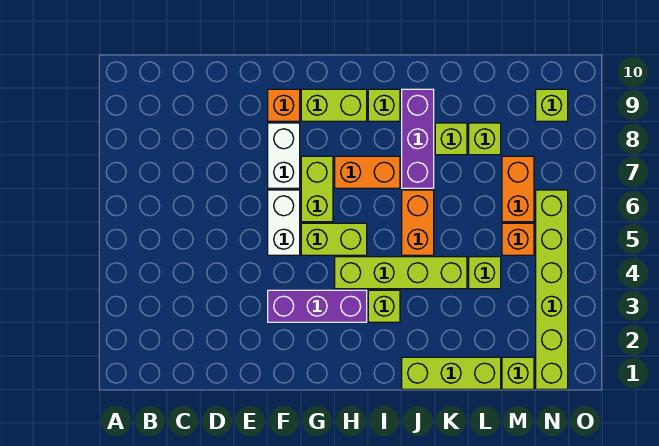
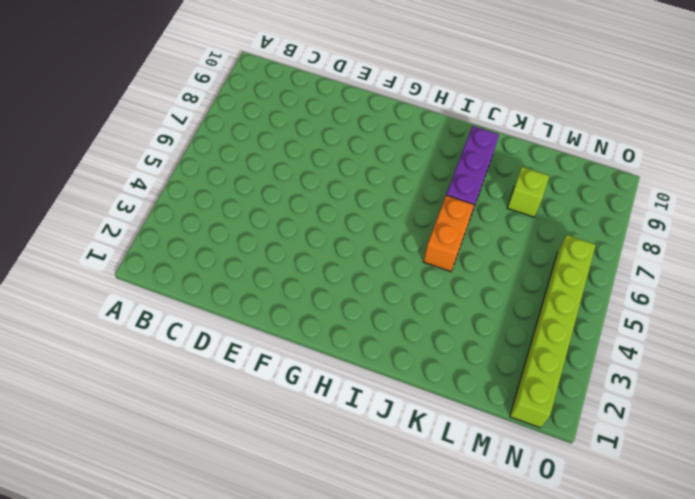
none -> purple brick F3:H3 level 1
none -> white brick F5:F6 level 1
none -> white brick F7:F8 level 1

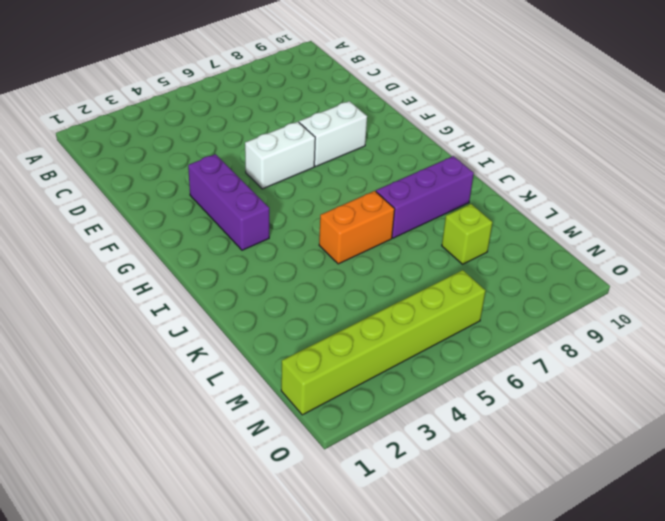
none -> orange brick F9 level 1
none -> lime brick G5:H5 level 1
none -> lime brick G6:G7 level 1

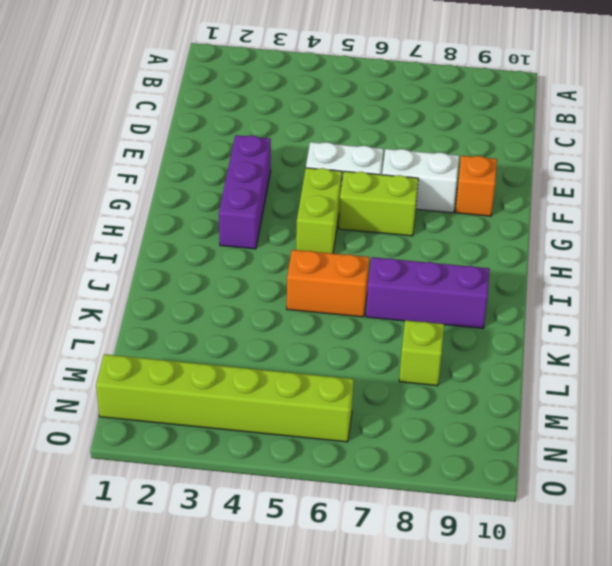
none -> lime brick G9:H9 level 1
none -> lime brick H4:K4 level 1
none -> orange brick H7:I7 level 1

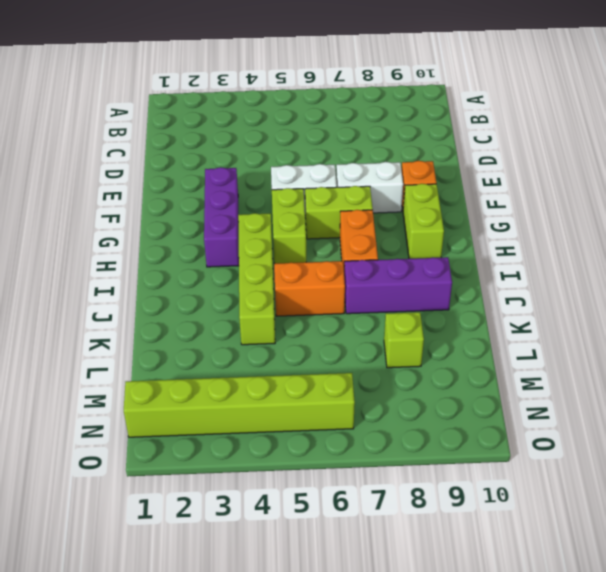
none -> lime brick I3 level 1
none -> lime brick I9 level 1
none -> lime brick J1:L1 level 1

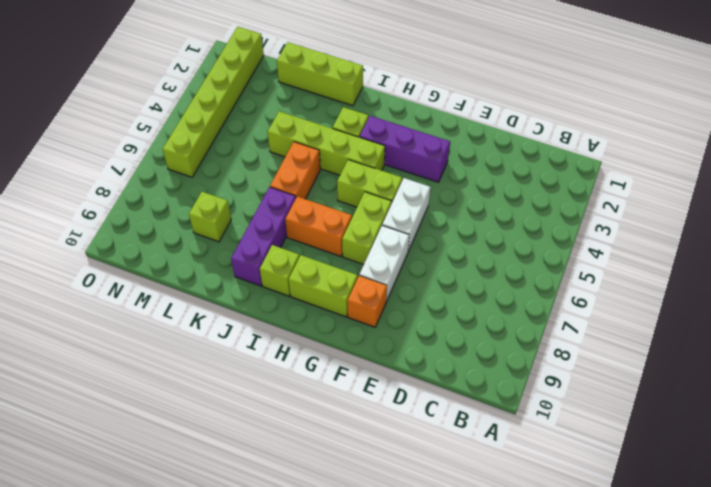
none -> lime brick K8 level 1
none -> lime brick L4 level 1
none -> lime brick M1 level 1

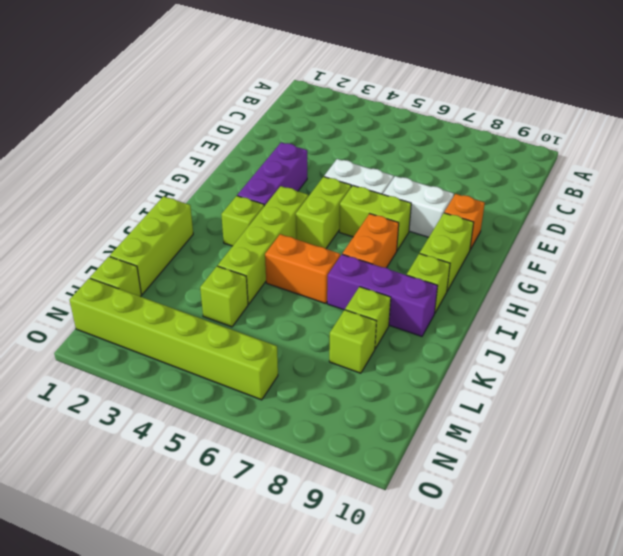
none -> orange brick M5 level 1
none -> orange brick M6:M7 level 1
none -> lime brick N9 level 1

